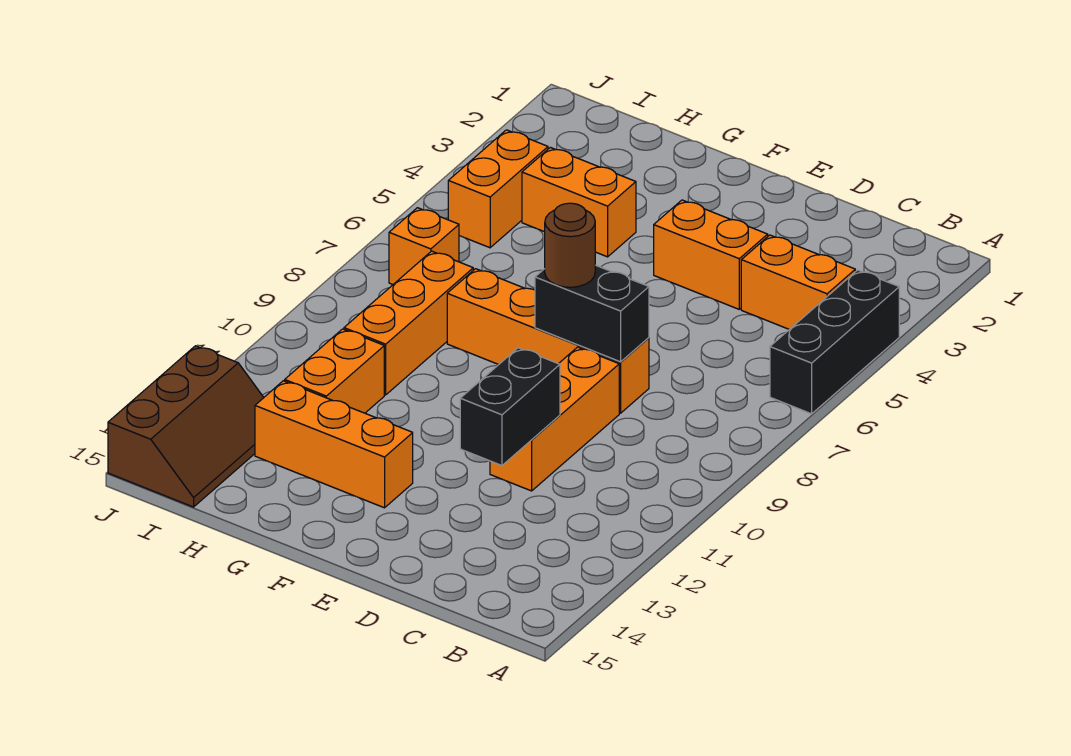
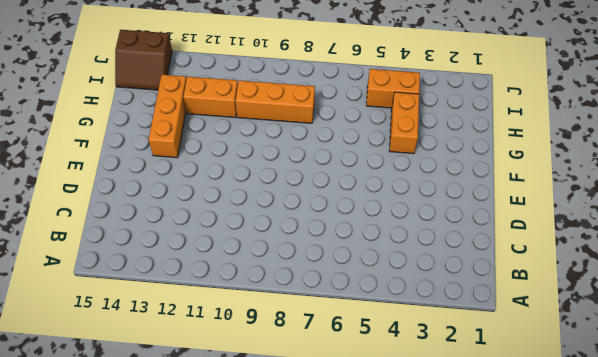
brown slope I14:J15 level 1 top J -> brown slope I13:J15 level 1 top J
none -> black brick A4:A6 level 1
none -> orange brick B4:C4 level 1
none -> orange brick D4:E4 level 1

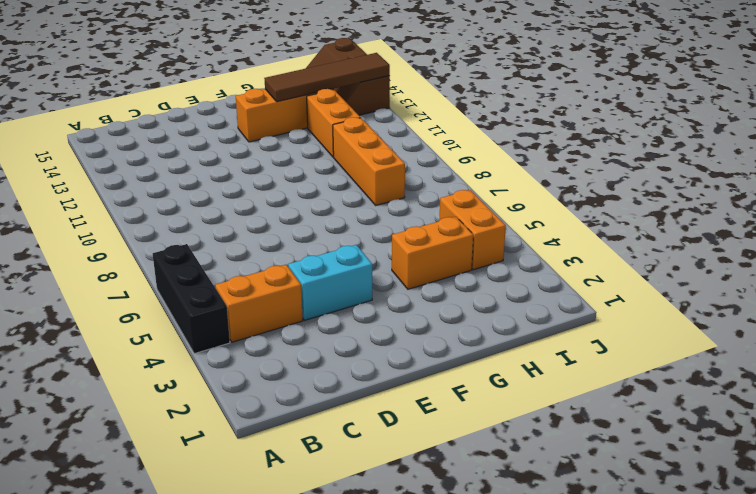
cyan brick D4:E4 level 1 -> orange brick D4:E4 level 1
brown tile G13:J13 level 2 -> none
none -> orange brick D8:G8 level 1
none -> orange brick D9:D11 level 1
none -> orange brick I7 level 1

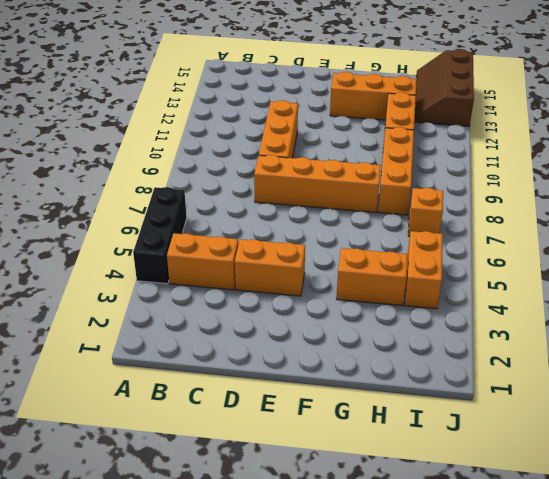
none -> black brick D8:E8 level 2
none -> black brick D11:D12 level 2
none -> brown round brick E8 level 3

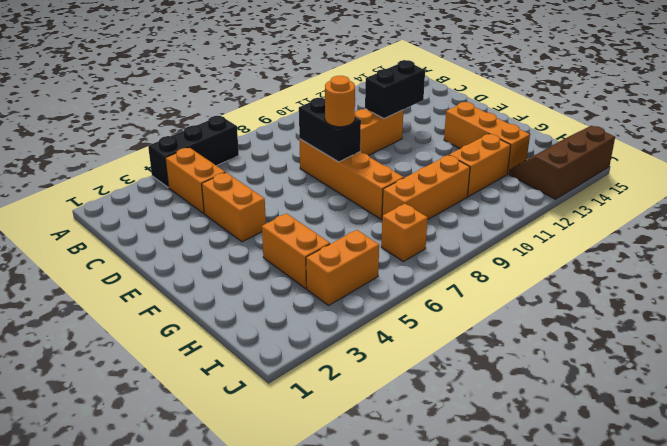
orange round brick E8 level 3 -> brown round brick E8 level 3

